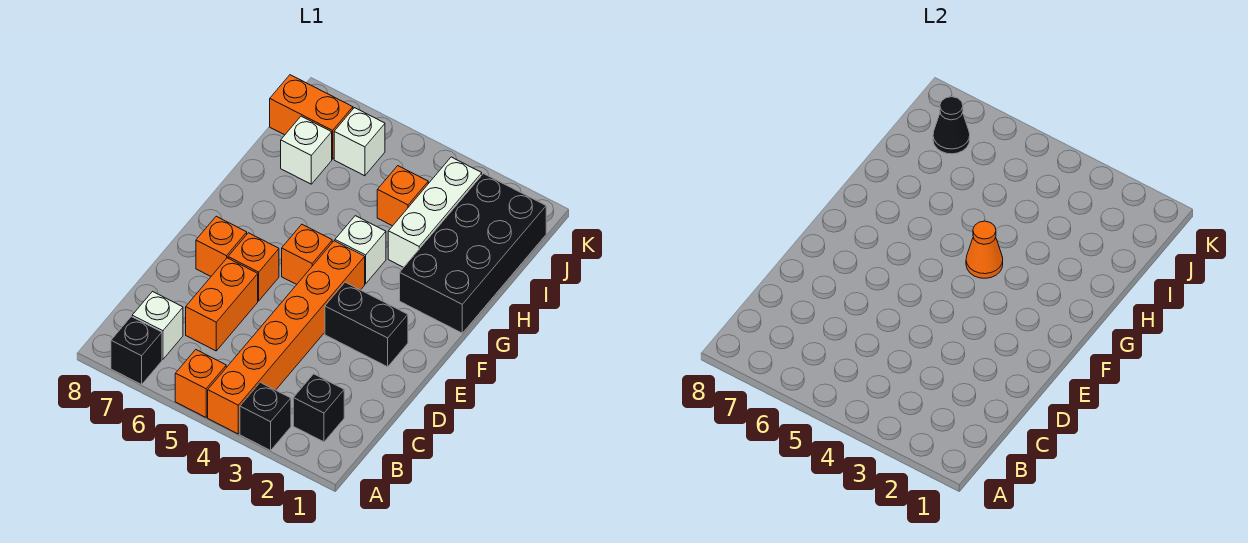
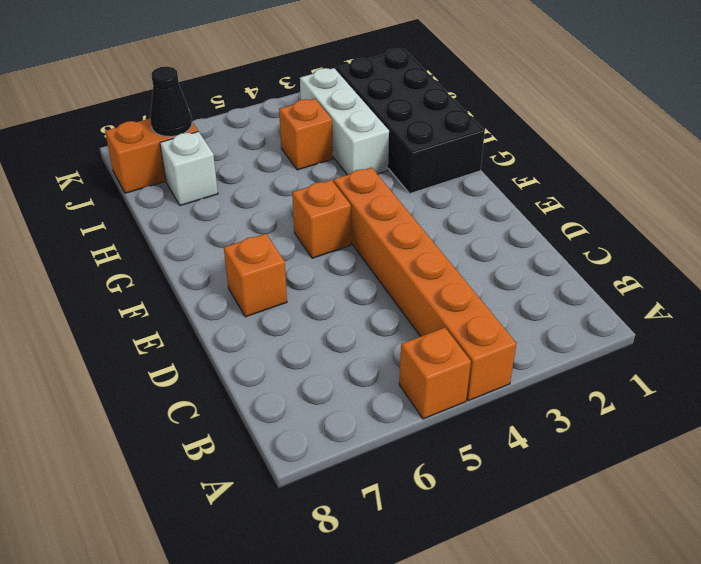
none -> black brick A3 level 1
none -> black brick A7 level 1
none -> black brick B2 level 1

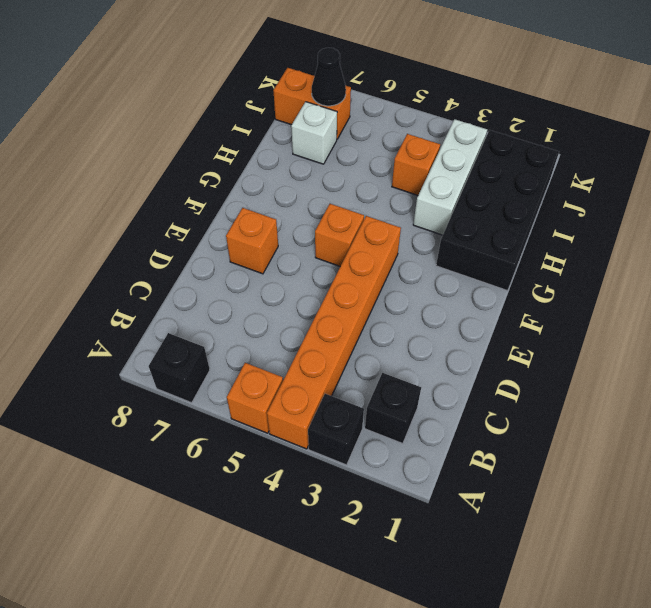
none -> white brick B7 level 1
none -> orange brick C6:D6 level 1
none -> black brick E2:E3 level 1

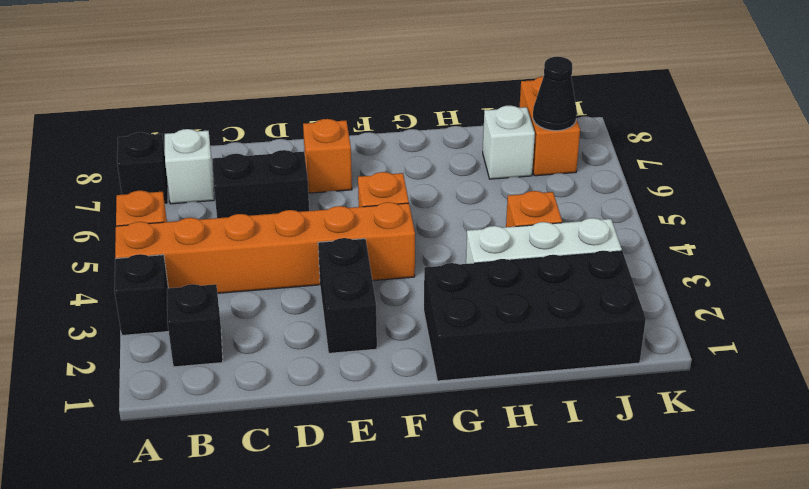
black brick C6:D6 level 1 -> orange brick C6:D6 level 1
none -> orange brick E6 level 1
none -> white brick G4 level 1
none -> white brick J6 level 1

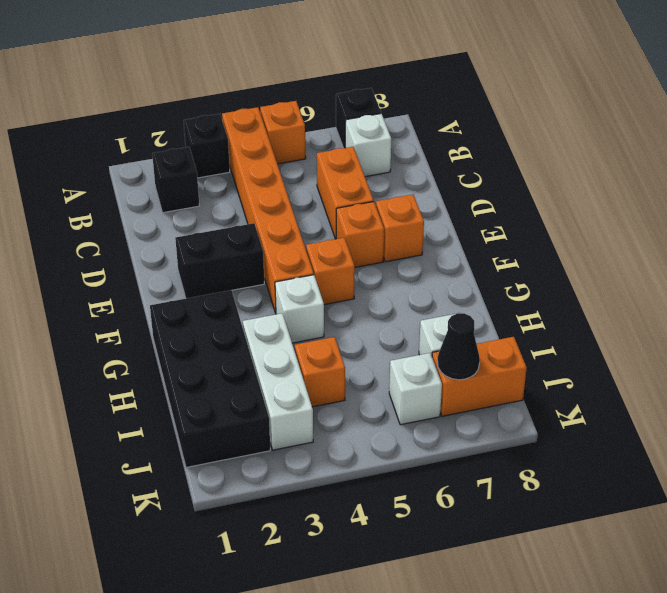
none -> orange cone G4 level 2

